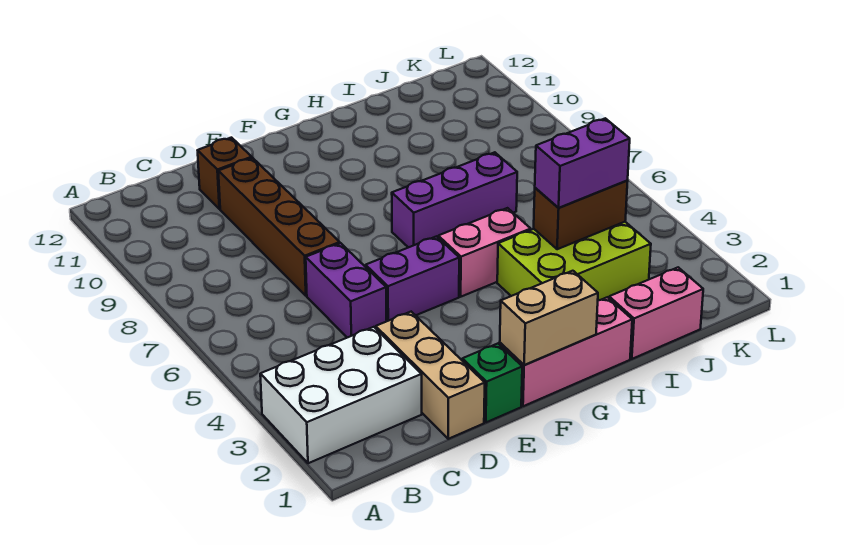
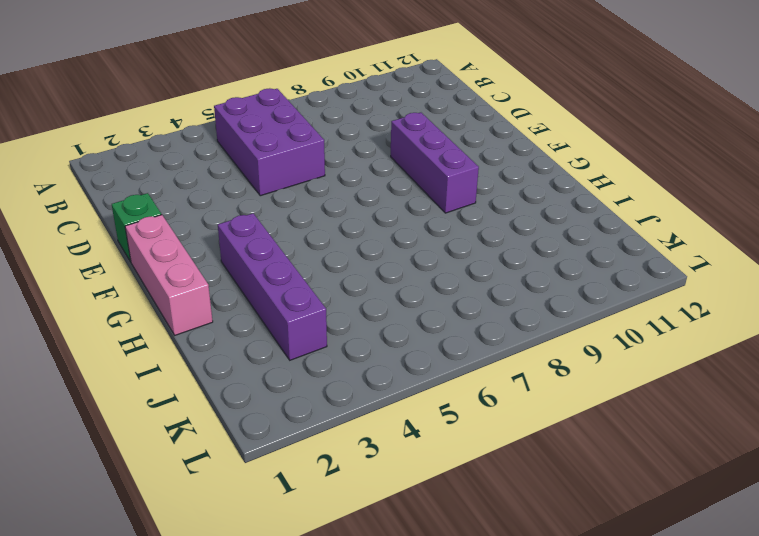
purple brick B5:D6 level 1 -> purple brick D5:D6 level 1
purple brick E9:G9 level 1 -> purple brick G7:I7 level 1
purple brick G3:J3 level 1 -> lime brick H3:J4 level 1
none -> white brick A2:C3 level 1
none -> tan brick D1:D3 level 1
none -> brown brick D7:D10 level 1

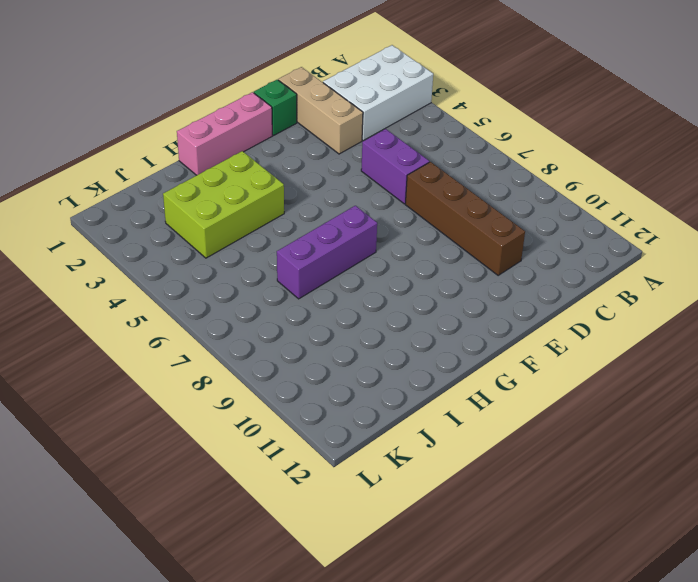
none -> brown brick D11 level 1
none -> purple brick E5:F5 level 1
none -> pink brick G5:H5 level 1

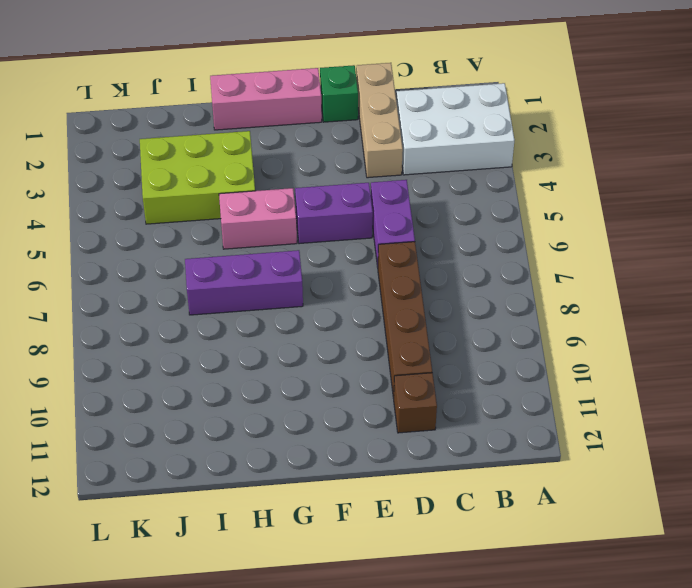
none -> pink brick I1:J1 level 1
none -> tan brick F1:G1 level 2
none -> brown brick I4:J4 level 2

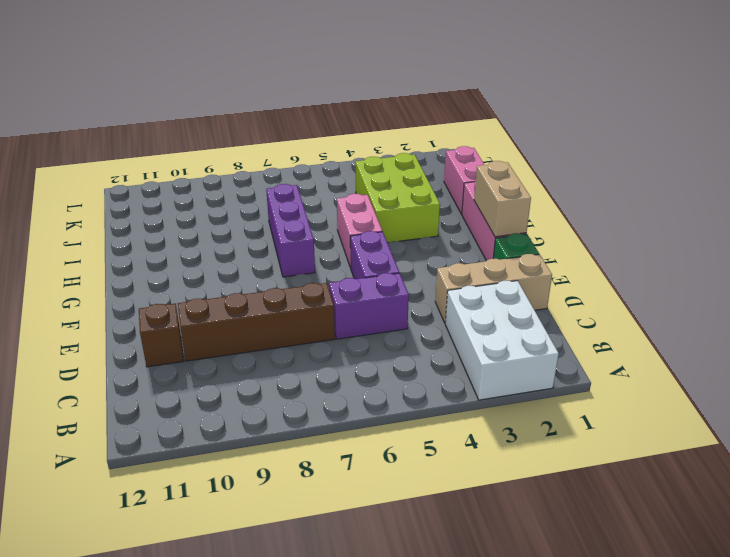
none -> brown brick I4:J4 level 2
none -> purple brick I4:J4 level 3

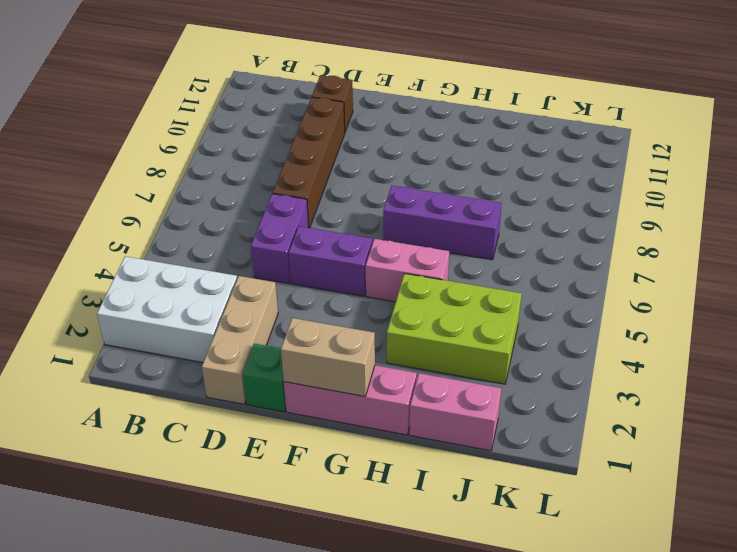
none -> brown brick I4:J4 level 2
none -> purple brick I4:J4 level 3

